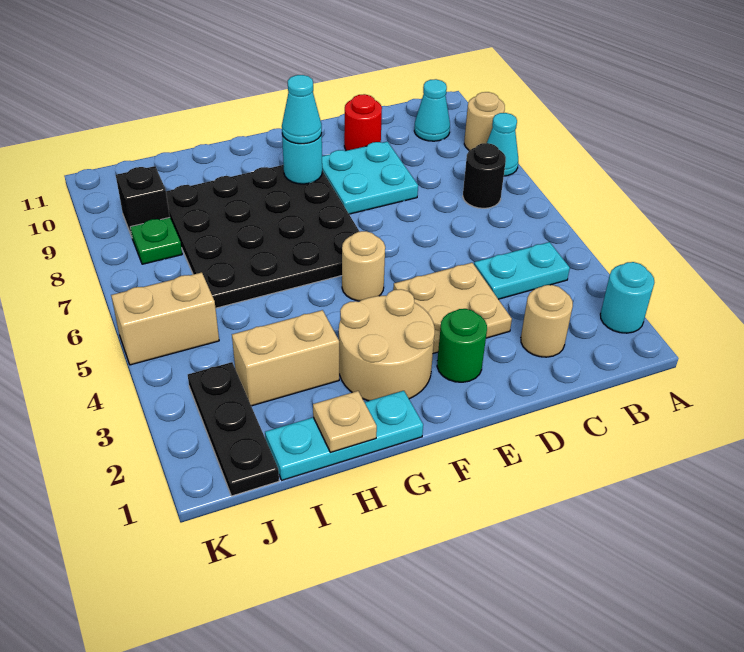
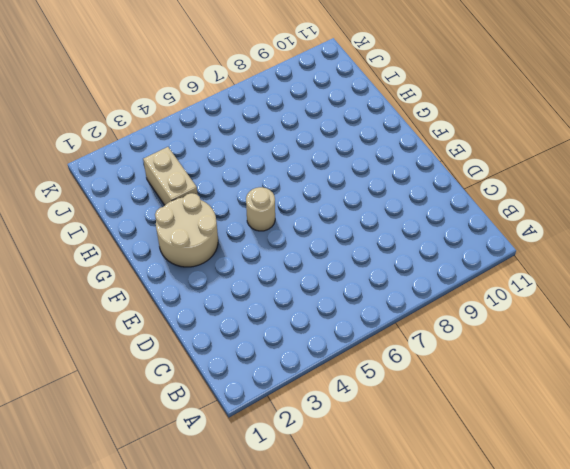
none -> cyan round brick A2 level 1
none -> cyan cone A8 level 1
none -> tan round brick A9 level 1

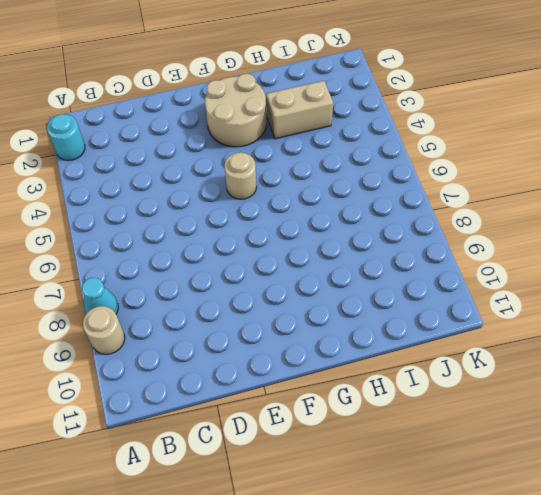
none -> cyan plate B4:C4 level 1
none -> black round brick B7 level 1
none -> cyan cone B10 level 1

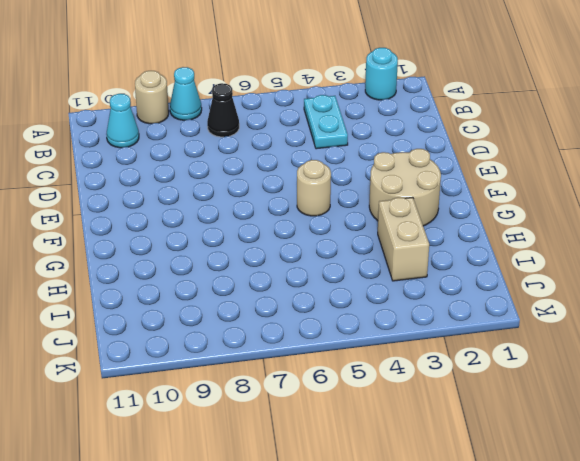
black cone B7 level 1 -> black round brick B7 level 1
none -> tan round brick C2 level 1
none -> tan plate D3:E4 level 1
none -> cyan plate D8:E9 level 1

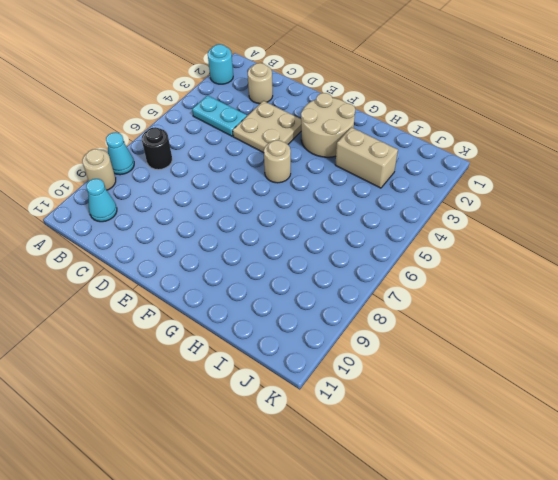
none -> cyan plate D8:E9 level 1
none -> red round brick D10 level 1
none -> green round brick E2 level 1

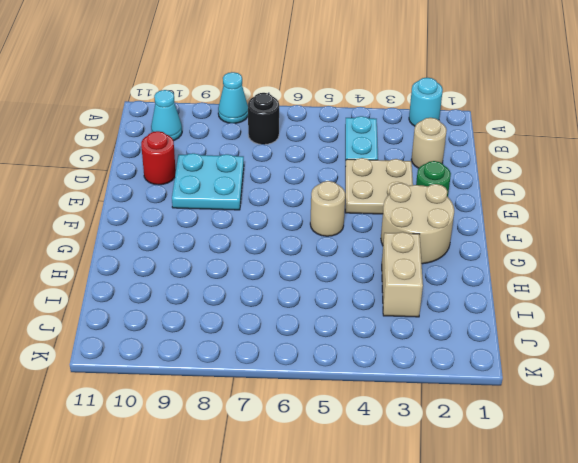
none -> tan round brick A9 level 1
none -> black plate F6:I9 level 1
none -> cyan plate G1:I1 level 1

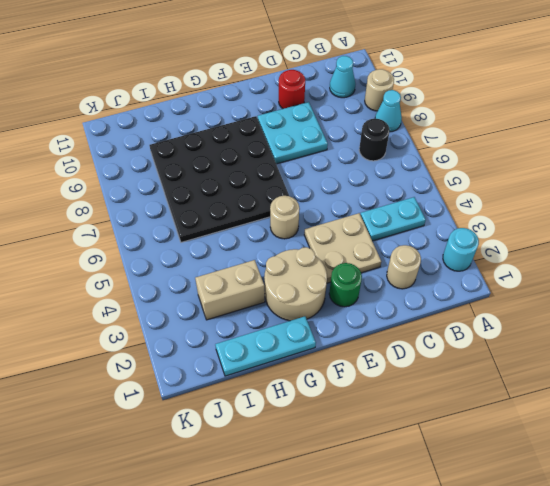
none -> black plate J1:J3 level 1
none -> tan brick J5:K5 level 1
none -> green plate J8 level 1

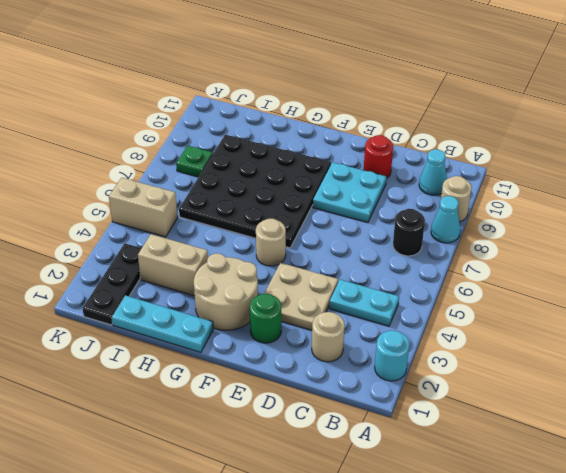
none -> black brick J9 level 1
none -> cyan round brick F9 level 2
none -> tan plate H1 level 2

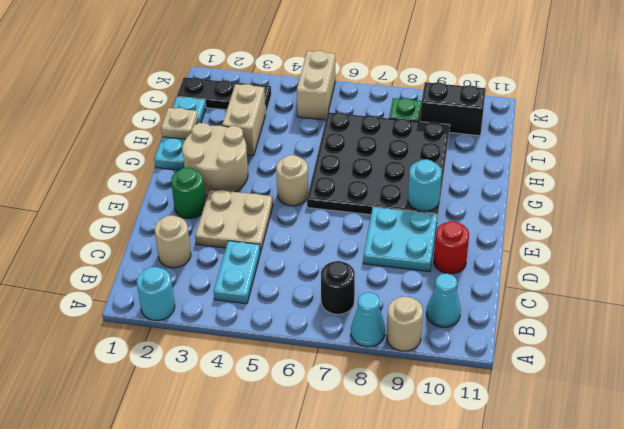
black brick J9:J10 level 1 -> black brick J9 level 1
none -> cyan cone F9 level 3

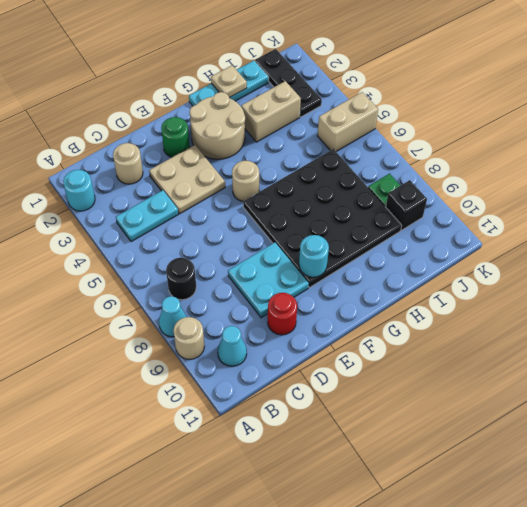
none -> cyan cone F9 level 3

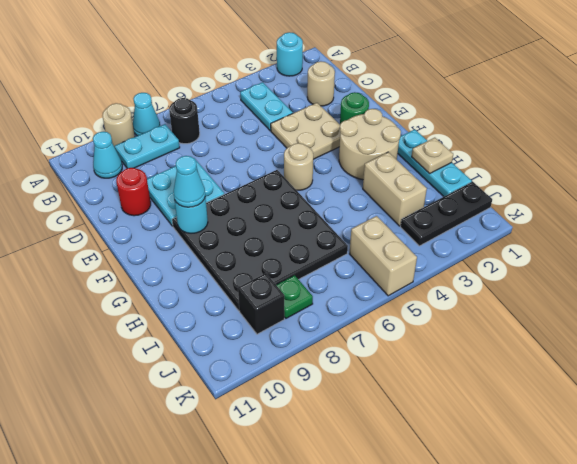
cyan plate B8:B9 level 1 -> none

